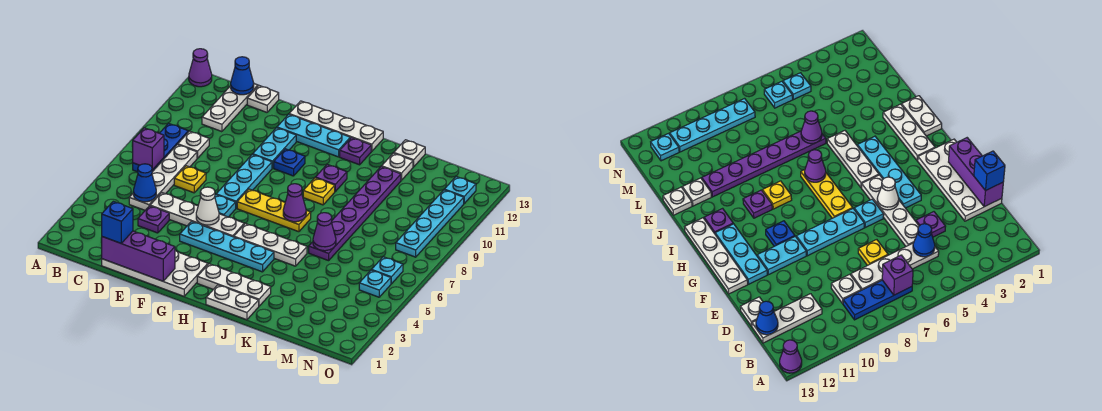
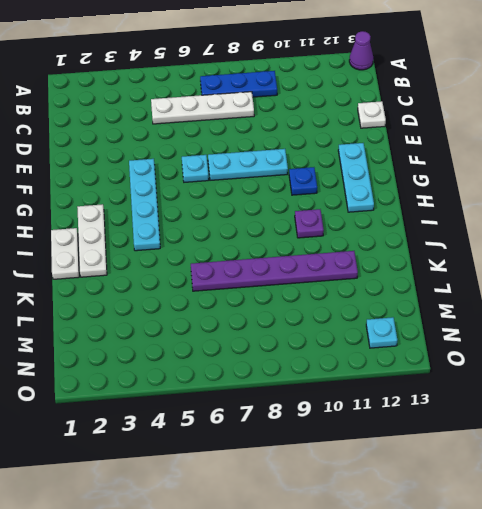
none -> white plate C9 level 1
none -> white plate C11:C13 level 1
none -> white plate D1:G2 level 1
none -> purple plate D4 level 1

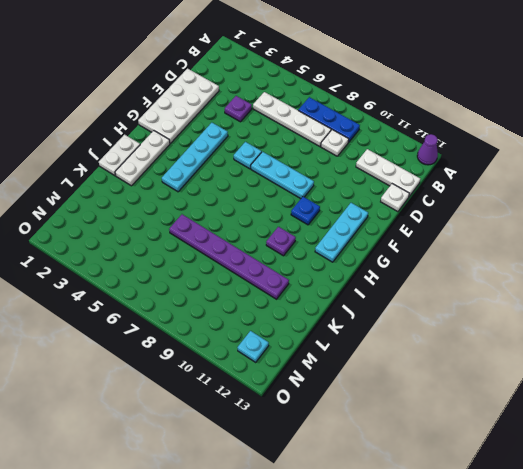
none -> white plate D5:G5 level 1
none -> yellow plate D7 level 1
none -> cyan plate F10:F11 level 1
none -> white plate F13:I13 level 1

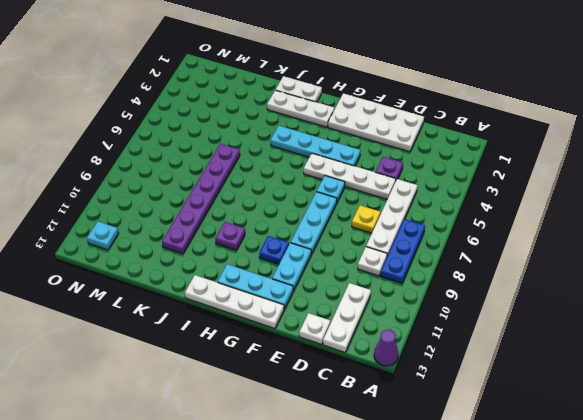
none -> yellow plate G7:I7 level 1
none -> white plate H5:J5 level 1
none -> yellow plate I9 level 1
none -> purple plate I12 level 1

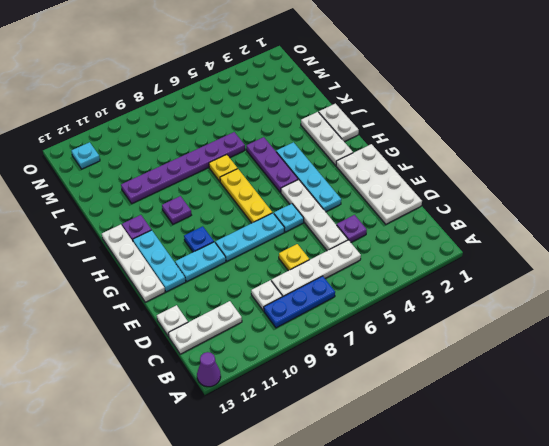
purple plate H5:J5 level 1 -> white plate H5:J5 level 1
yellow plate J7 level 1 -> yellow plate I9 level 1
none -> white plate K12 level 1
none -> white plate K13 level 1
none -> cyan plate N5 level 1
none -> cyan plate N6 level 1

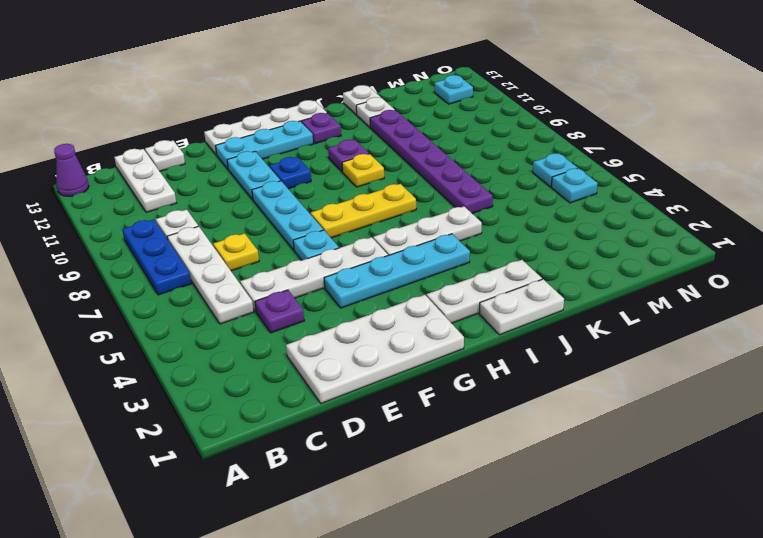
none -> cyan plate N8:N11 level 1
none -> purple brick B7 level 2
none -> blue cone C5 level 2
none -> blue cone C13 level 2

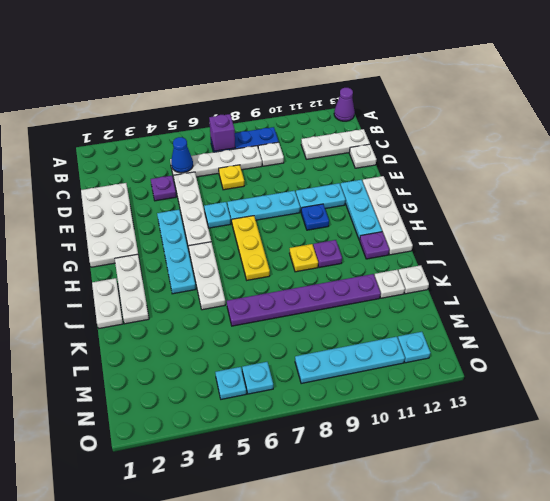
none -> blue cone C13 level 2
none -> purple brick D1:F1 level 2
none -> white cone F5 level 2
none -> purple cone I7 level 2

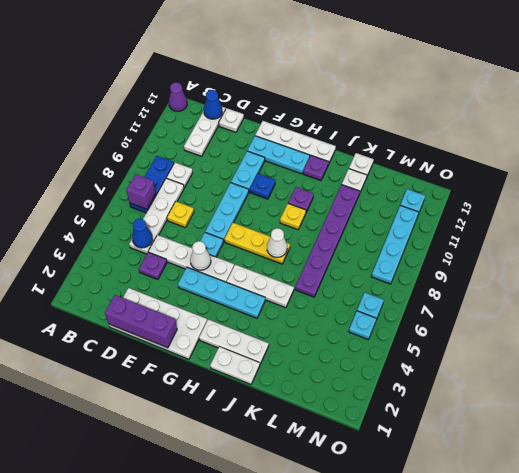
white cone I7 level 2 -> purple cone I7 level 2
none -> purple cone K6 level 2
none -> blue brick D1 level 3

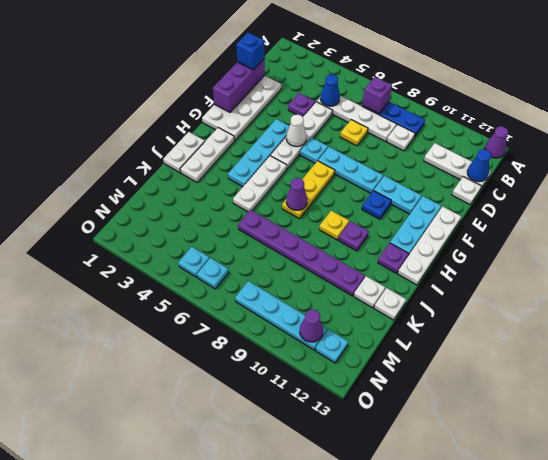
purple cone N11 level 2 -> purple cone K6 level 2

